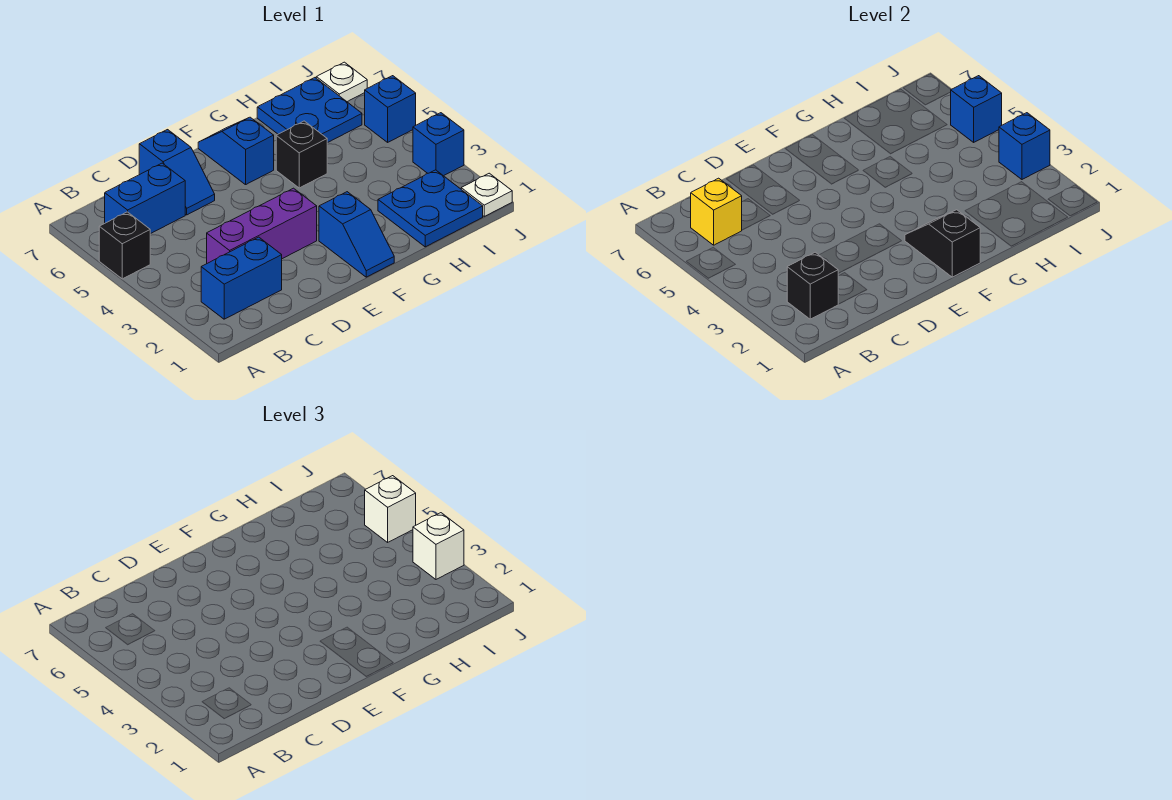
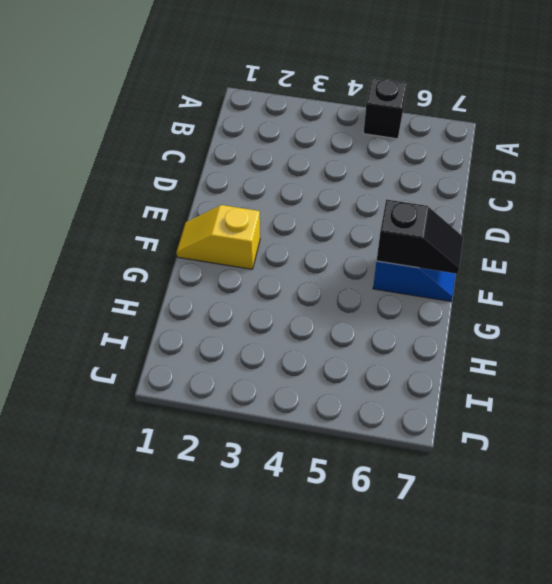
yellow slope F1:F2 level 1 top 2 -> blue slope F1:F2 level 1 top 2
black slope F6:F7 level 2 top 6 -> black slope F1:F2 level 2 top 1
none -> blue brick B2:C2 level 1
none -> blue brick B6:C6 level 1
none -> purple brick C3:E3 level 1

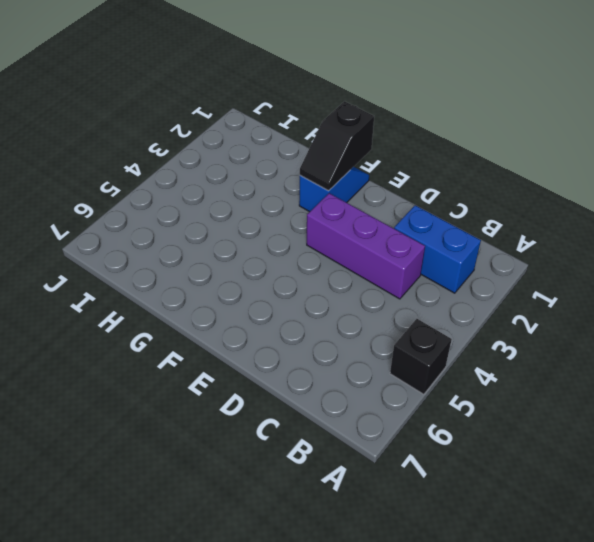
none -> blue brick B6:C6 level 1
none -> blue slope D6:D7 level 1 top 7
none -> blue slope F6:F7 level 1 top 6

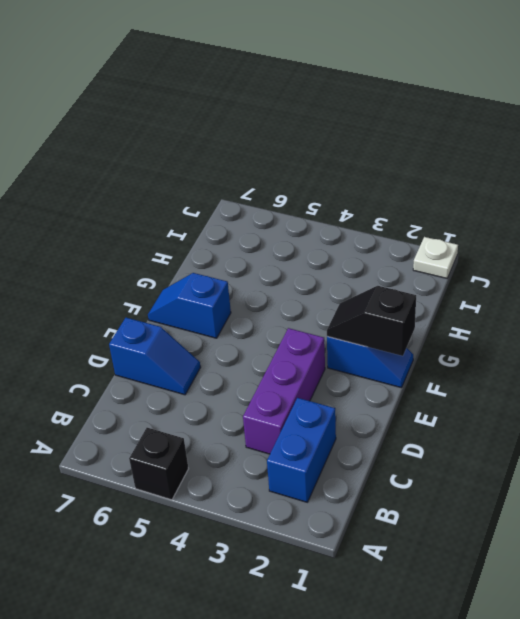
none -> blue brick B6:C6 level 1
none -> black brick G5 level 1
none -> blue plate H1:I2 level 1

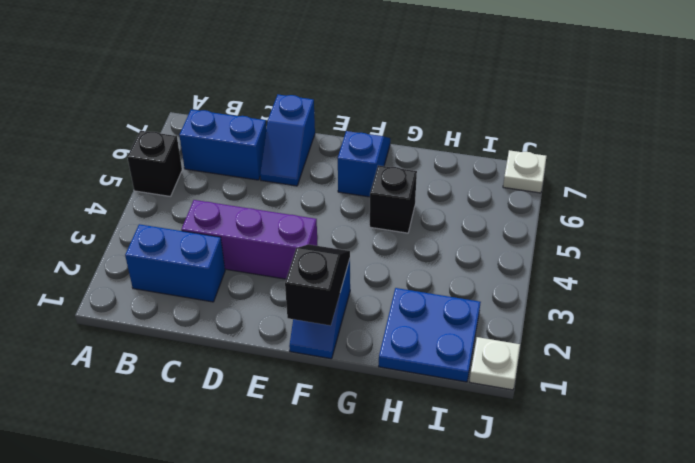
none -> blue plate H6:I7 level 1
none -> blue brick J3 level 1
none -> blue brick J5 level 1

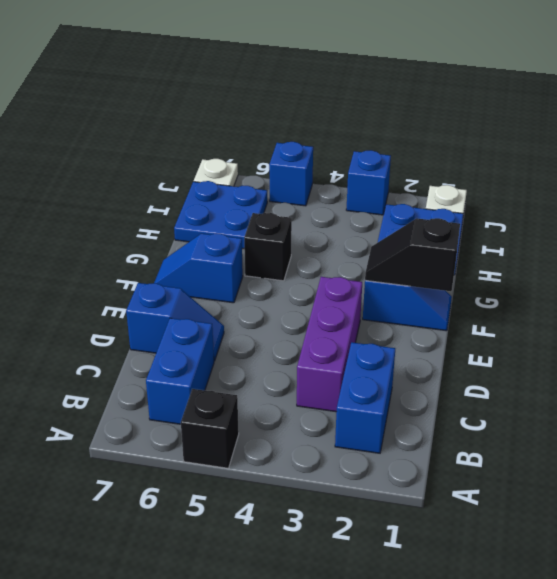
none -> black brick B2 level 2
none -> yellow brick B6 level 2
none -> blue brick J3 level 2

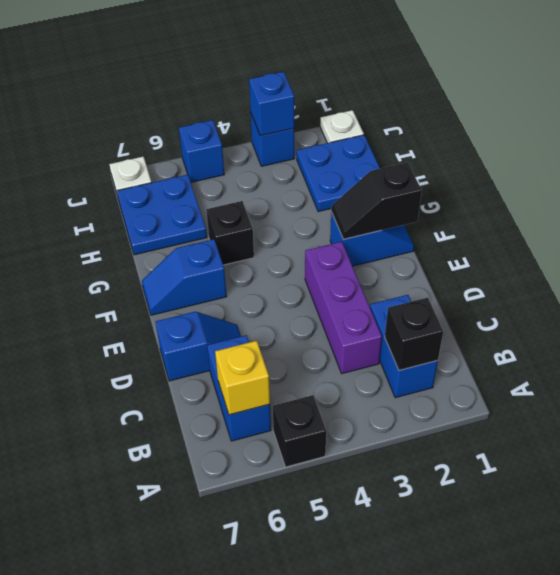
none -> blue brick J5 level 2
none -> white brick J3 level 3
none -> white brick J5 level 3

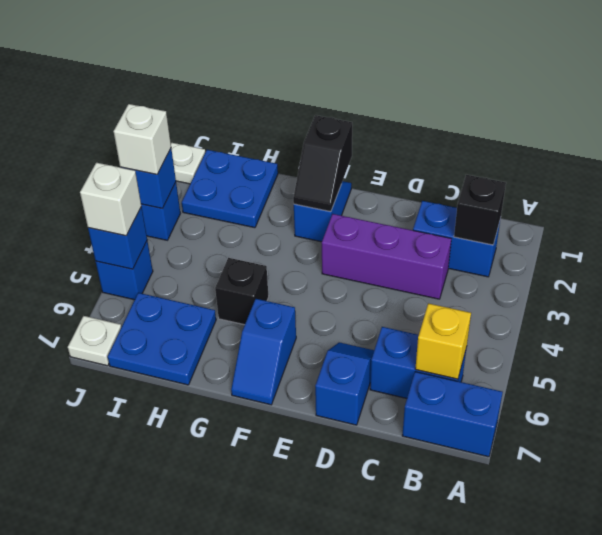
blue brick A7:B7 level 1 -> none
none -> black brick A5 level 1

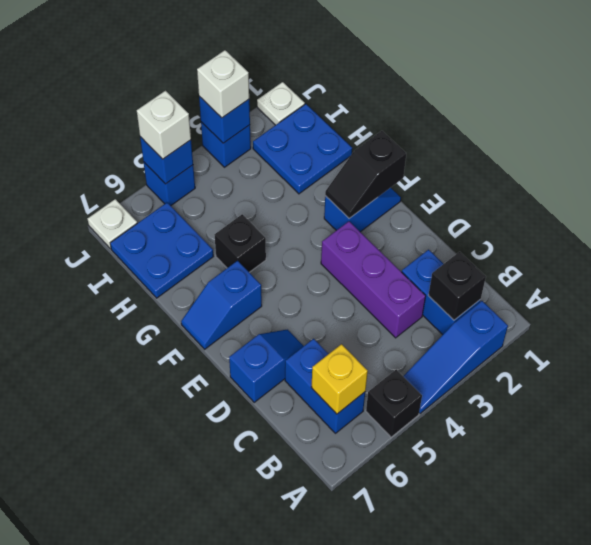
blue slope A2:A4 level 1 top 2 -> none

